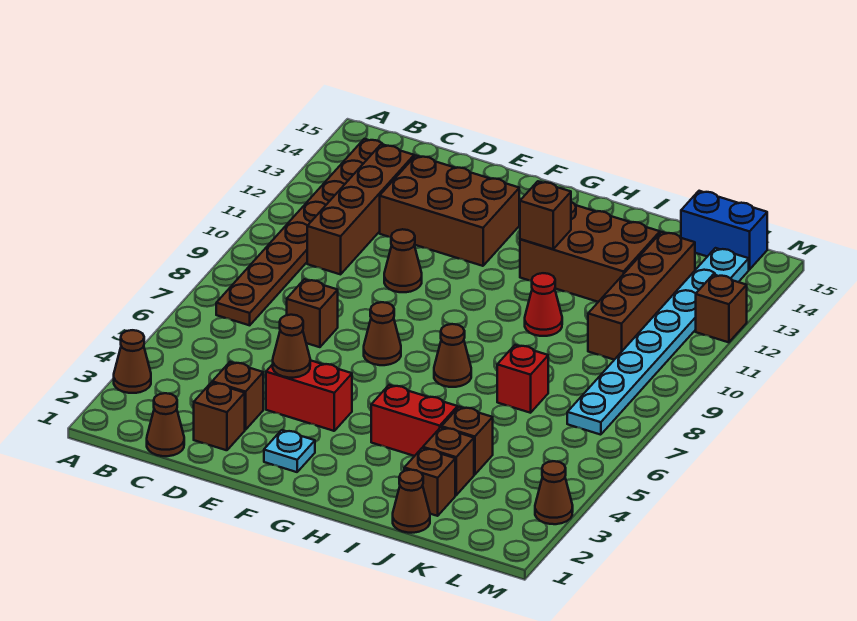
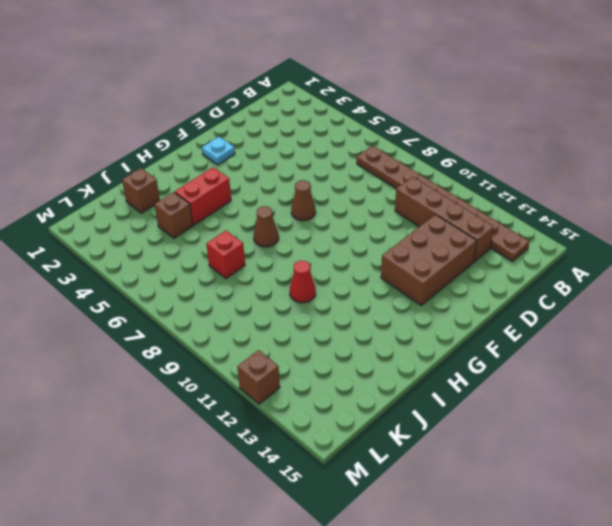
none -> brown cone A3 level 1
none -> brown cone C1 level 1
none -> brown brick D2 level 1

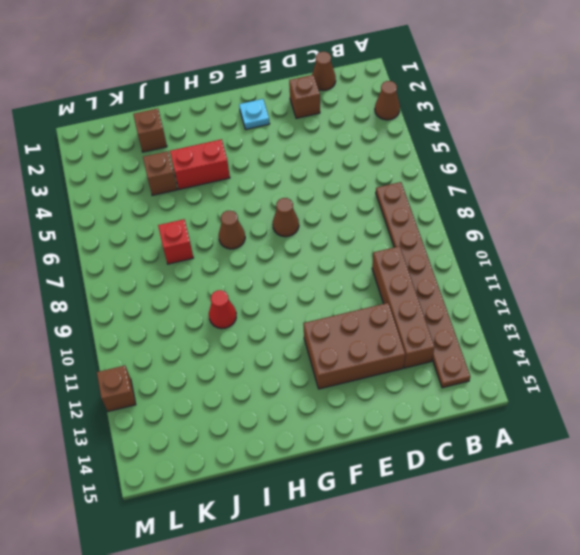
none -> brown brick D3 level 1
none -> brown brick D7 level 1
none -> red brick E4:F4 level 1

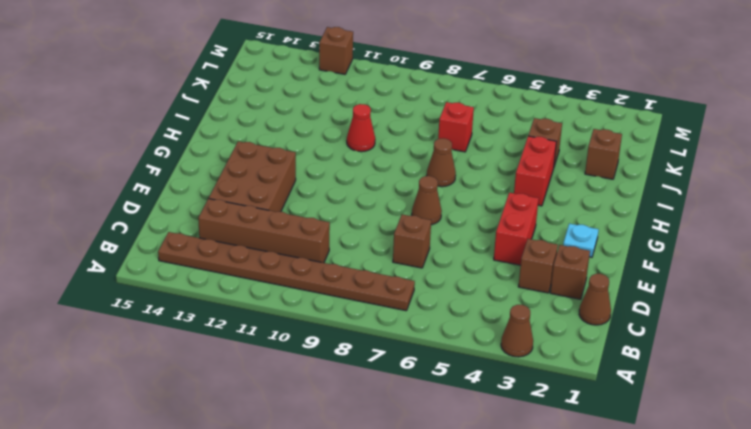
none -> brown cone E10 level 1
none -> brown brick H12:J13 level 1
none -> brown cone J1 level 1

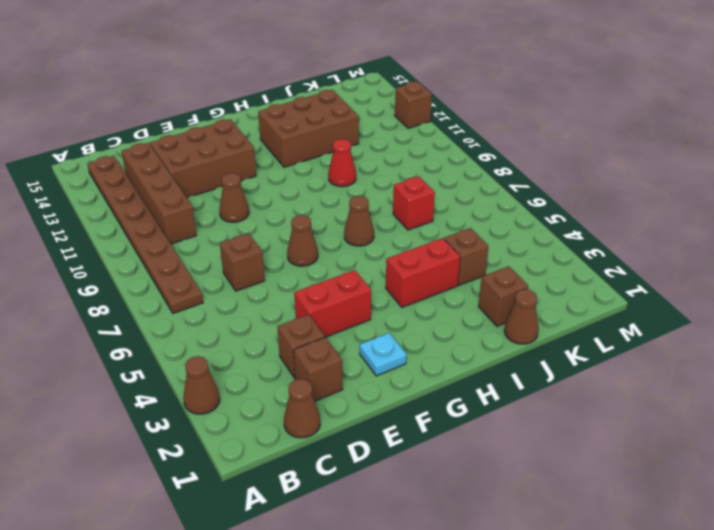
none -> brown brick J3 level 1
none -> brown brick K10:K13 level 1
none -> blue brick K15:L15 level 1

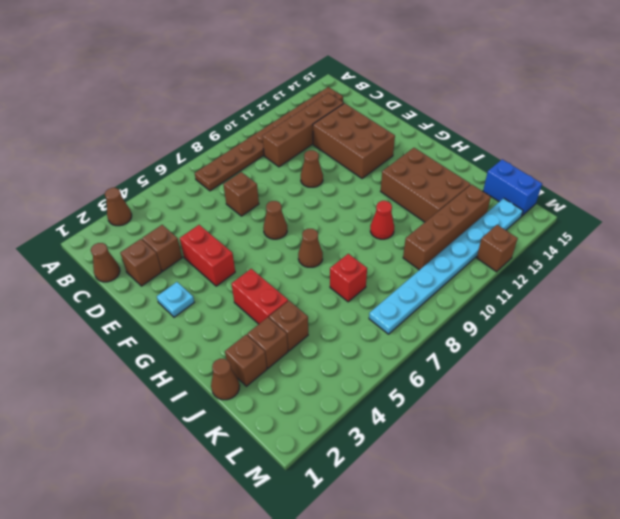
none -> brown cone M3 level 1
none -> brown cone E4 level 2
none -> brown brick H12 level 2

